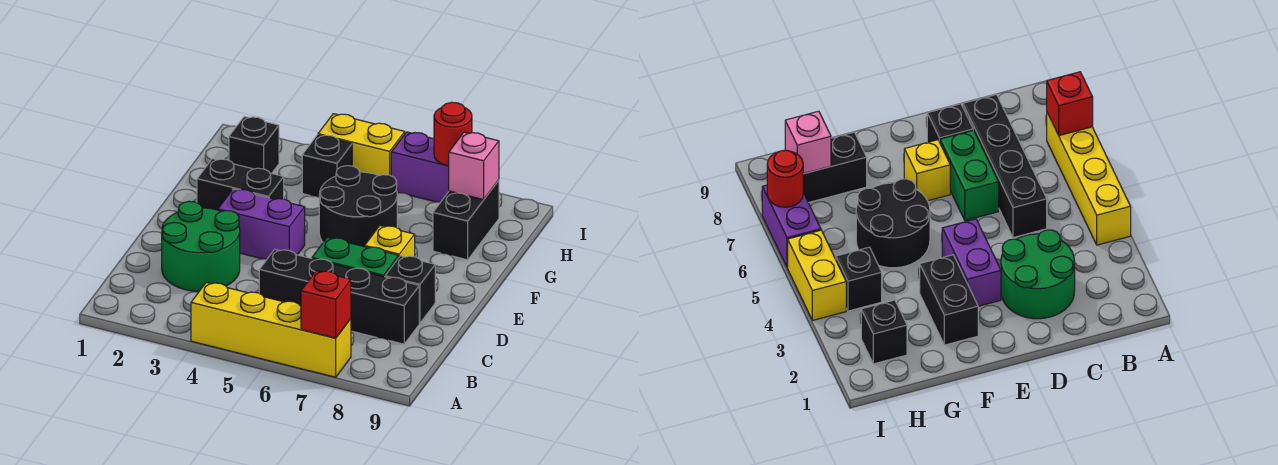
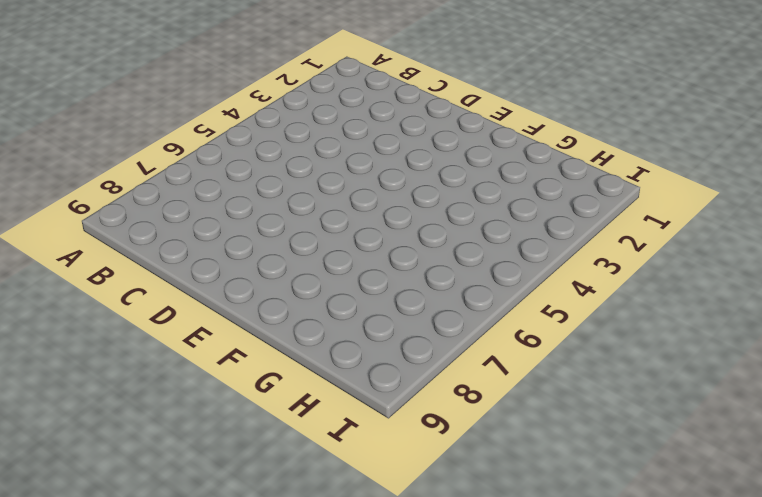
none -> yellow brick A4:A7 level 1
none -> green round brick C2:D3 level 1
none -> black brick C5:C8 level 1

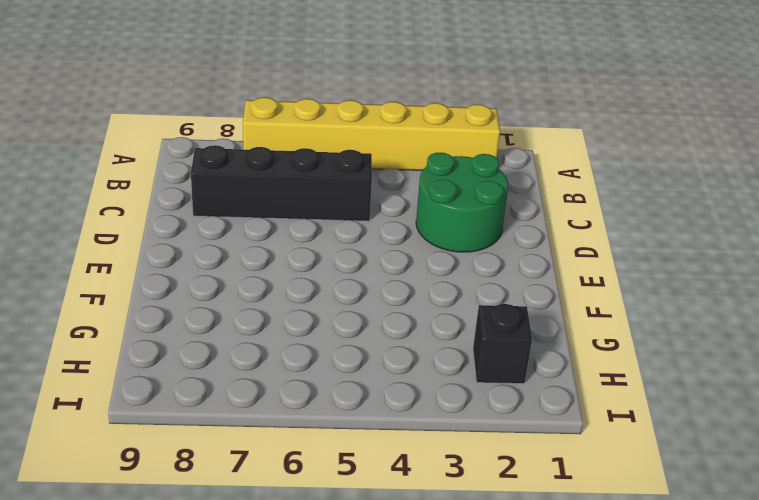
yellow brick A2:A7 level 1 -> yellow brick A4:A7 level 1
none -> green brick D6:D7 level 1
none -> black brick D8 level 1
none -> purple brick E3:E4 level 1

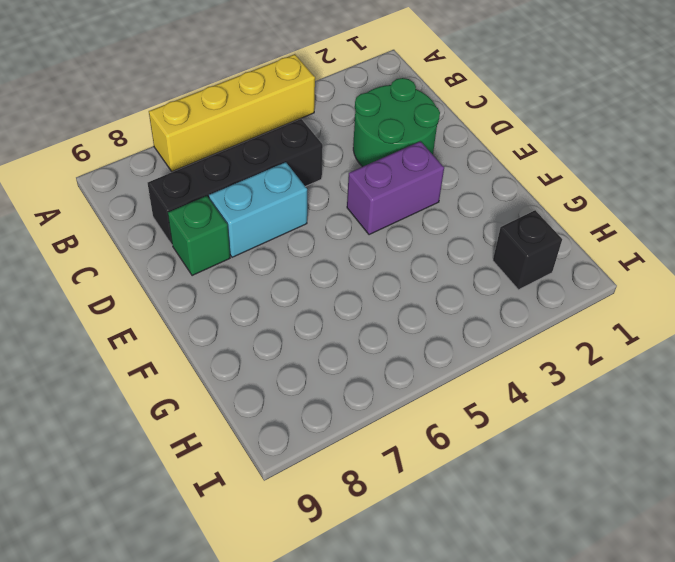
cyan brick D6:D7 level 1 -> green brick D6:D7 level 1
green brick D8 level 1 -> black brick D8 level 1
none -> yellow brick E7 level 1
none -> black brick F2:F3 level 1
none -> black round brick F5:G6 level 1

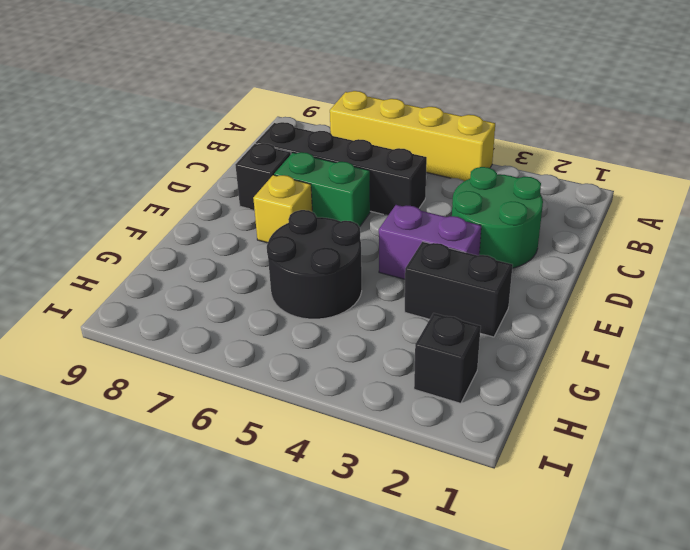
none -> black brick G8:H8 level 1
none -> black brick H4 level 1
none -> yellow brick I4:I5 level 1

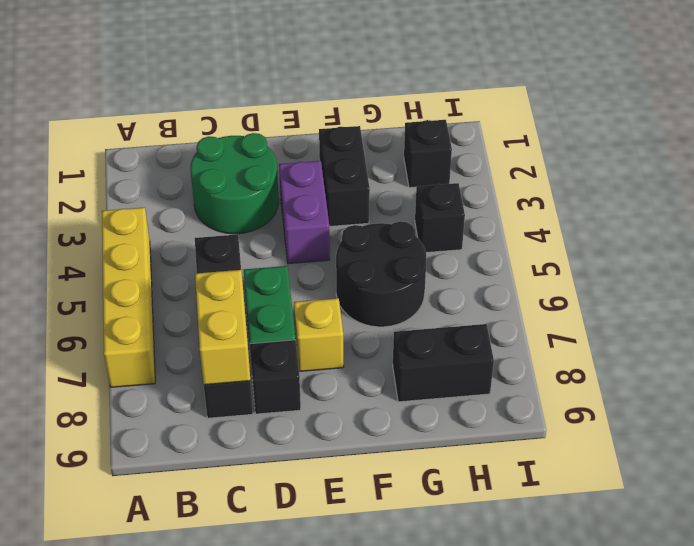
yellow brick C7:C8 level 2 -> yellow brick I4:I5 level 1
none -> purple brick I6:I7 level 1
none -> red brick A7 level 2
none -> pink brick H8 level 2

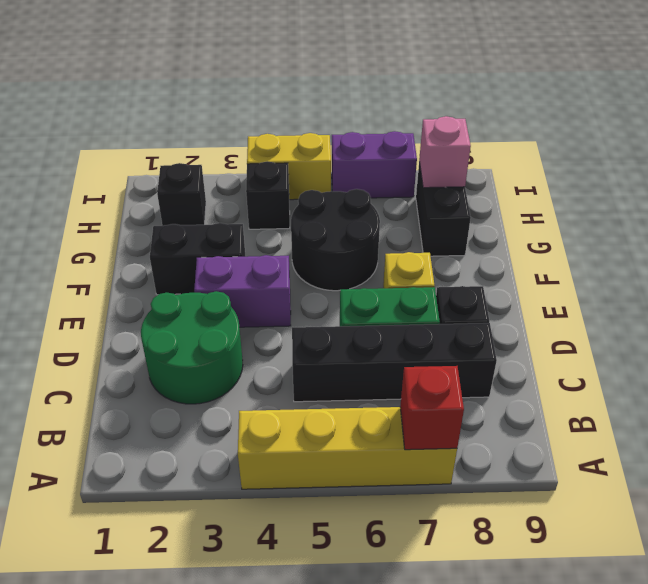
none -> red round brick I7 level 2

